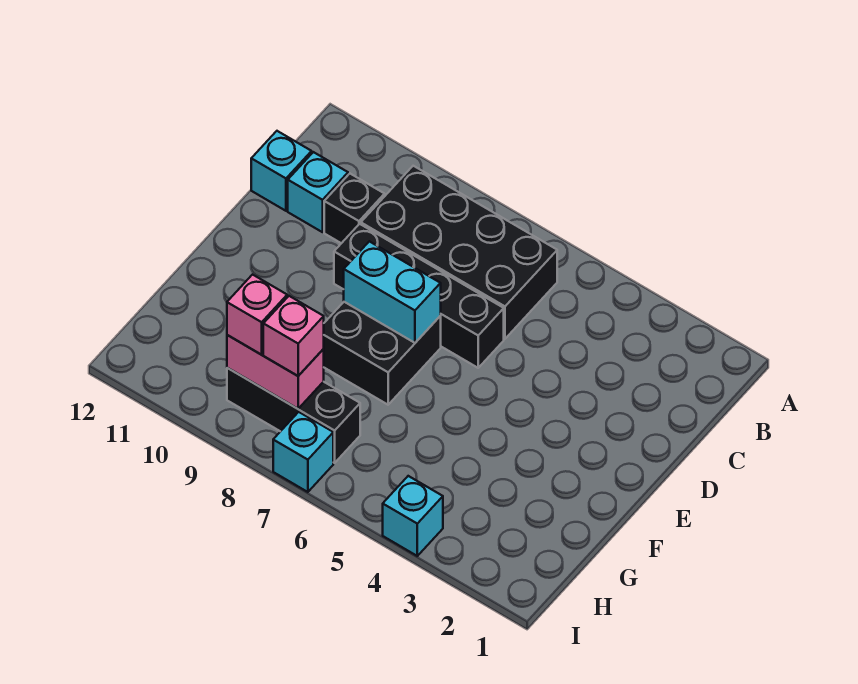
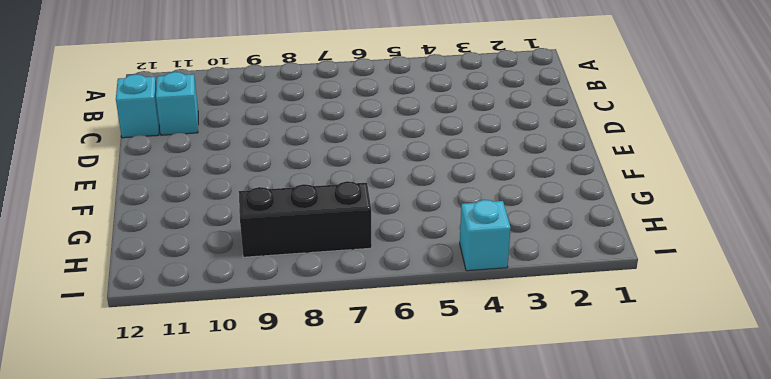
none -> black brick B6:C9 level 1
none -> black brick C10 level 1
none -> black brick D6:D9 level 1

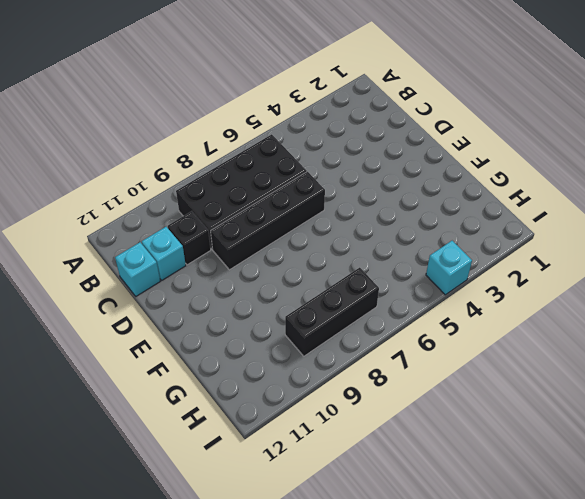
none -> black brick E7:F8 level 1
none -> cyan brick I7 level 1
none -> cyan brick E7:E8 level 2

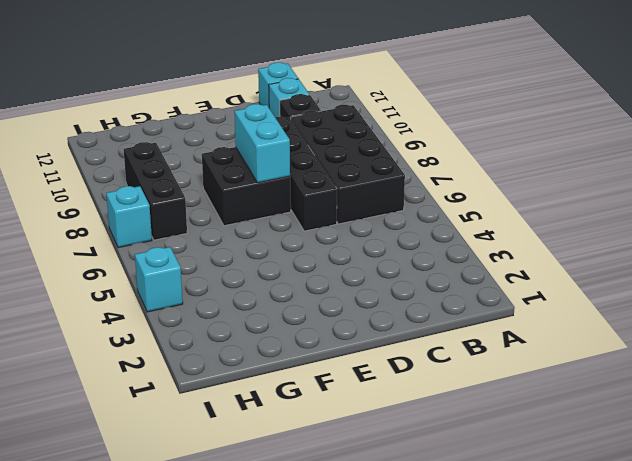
none -> pink brick H8:H9 level 2
none -> pink brick H8 level 3
none -> pink brick H9 level 3

